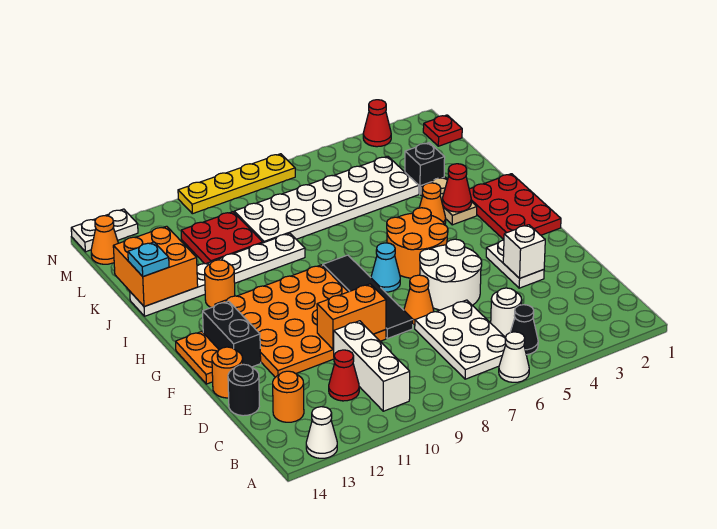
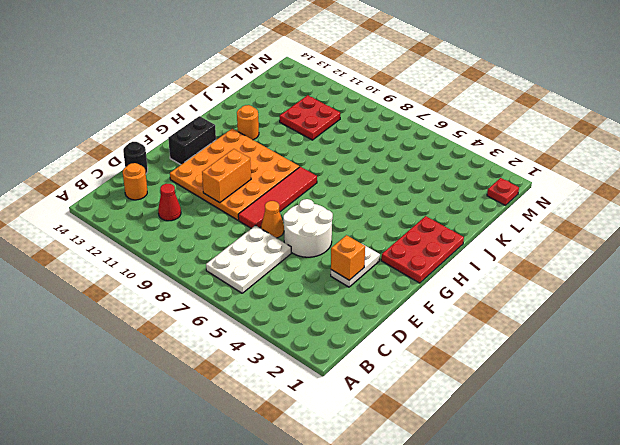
orange brick E3 level 2 -> white brick E3 level 2
red tile E8:H8 level 1 -> black tile E8:H8 level 1
orange brick E10:F10 level 2 -> orange brick E9:E10 level 2
none -> white cone A6 level 1
none -> white cone A13 level 1
none -> black cone B5 level 1
none -> white brick B10:D10 level 1

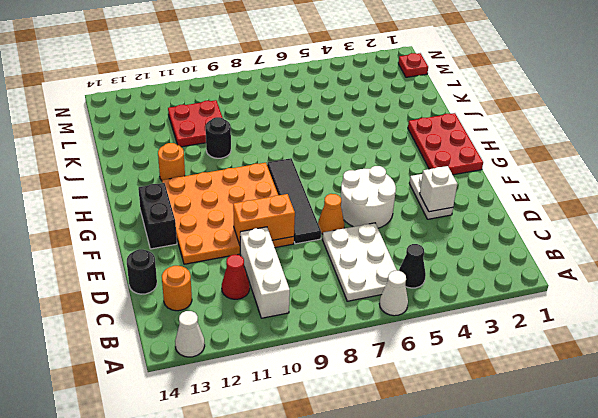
black round brick J10 level 1 -> white plate J9:J14 level 1
none -> white round brick C5 level 1
none -> orange round brick E14 level 1
none -> orange plate F14:G14 level 1
none -> orange round brick G5:H6 level 1

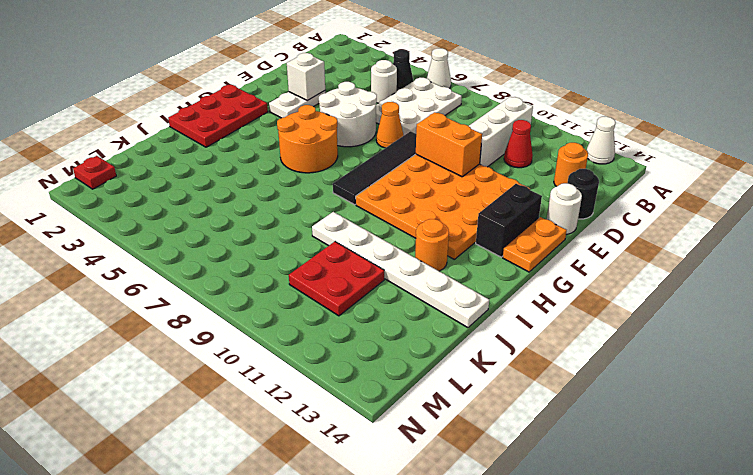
white round brick E14 level 1 -> orange round brick E14 level 1
none -> cyan cone G7 level 1
none -> tan plate I3:J3 level 1
none -> orange cone I4 level 1
none -> black brick K3 level 1

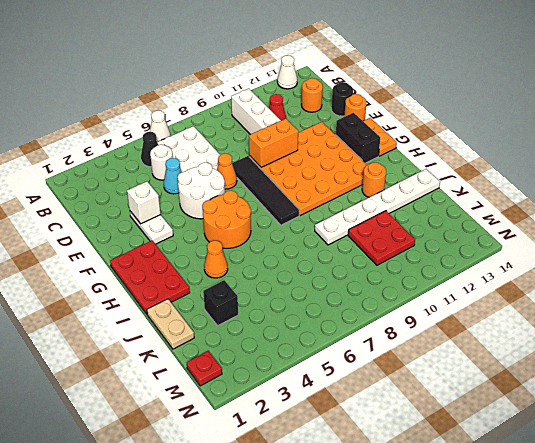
cyan cone D5 level 1 -> cyan cone G7 level 1
tan plate J1:K1 level 1 -> tan plate I3:J3 level 1
none -> white plate K4:L9 level 1
none -> orange cone M14 level 1
none -> red cone N3 level 1
none -> yellow plate N7:N10 level 1

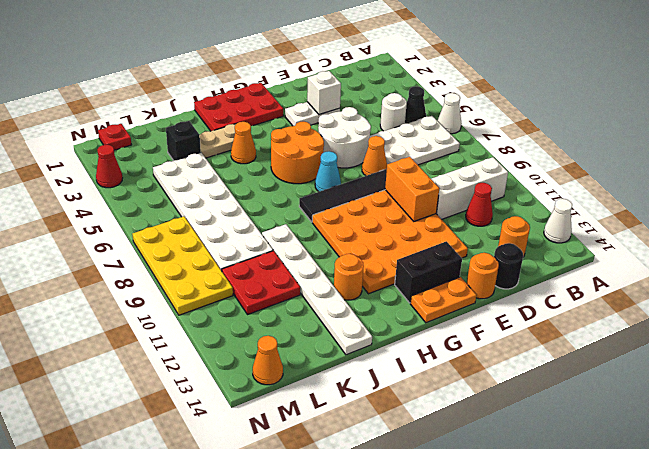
yellow plate M7:N10 level 1 -> yellow plate N7:N10 level 1
none -> white plate N13:N14 level 1
none -> red cone I3 level 2
none -> orange brick J13:K14 level 2
none -> cyan plate J14 level 3

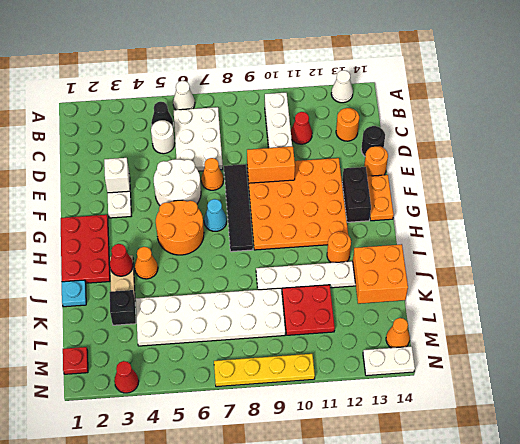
cyan plate J1 level 1 -> cyan plate J14 level 3

